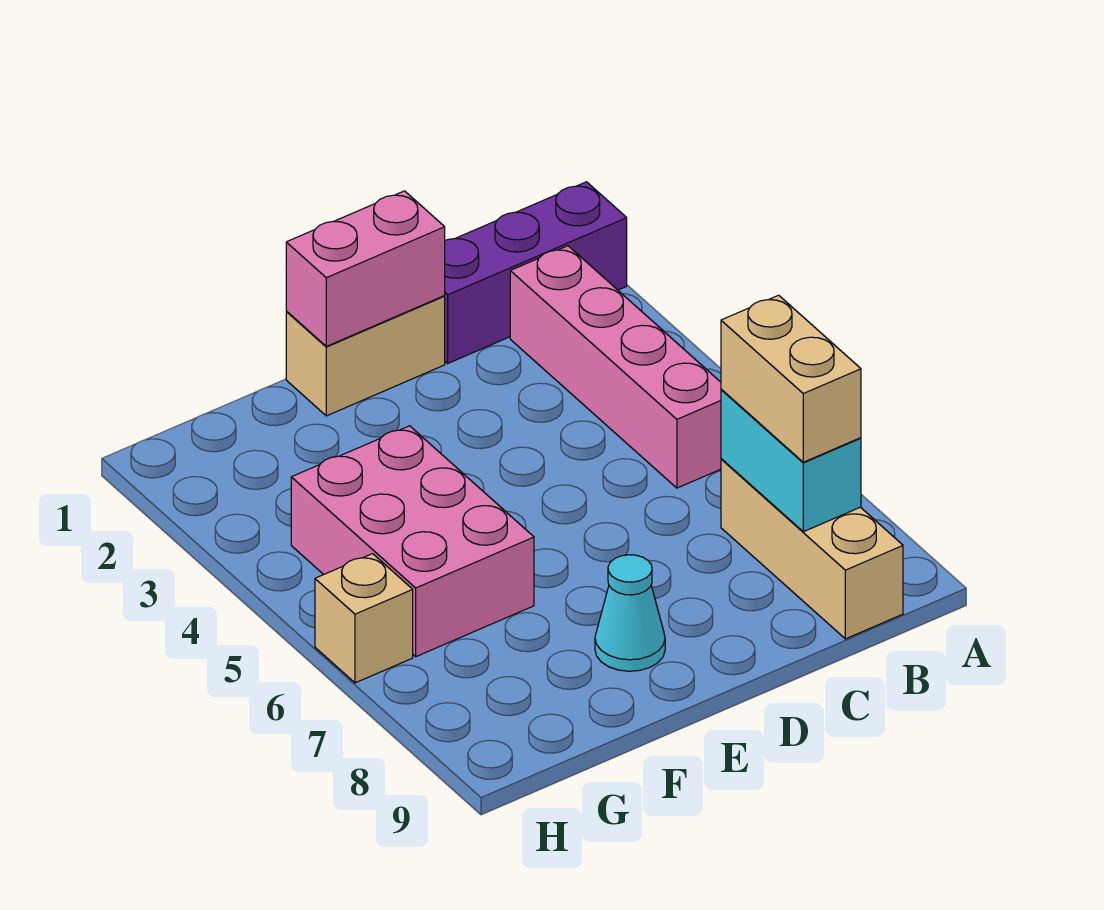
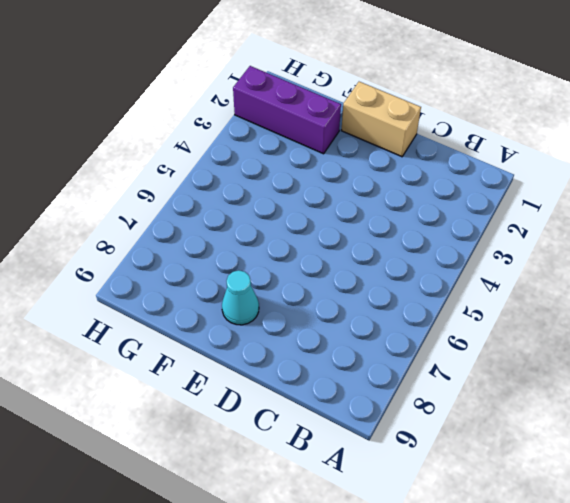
purple brick F2:H2 level 1 -> purple brick A1:C1 level 1
none -> pink brick B2:B5 level 1
none -> tan brick B7:B9 level 1

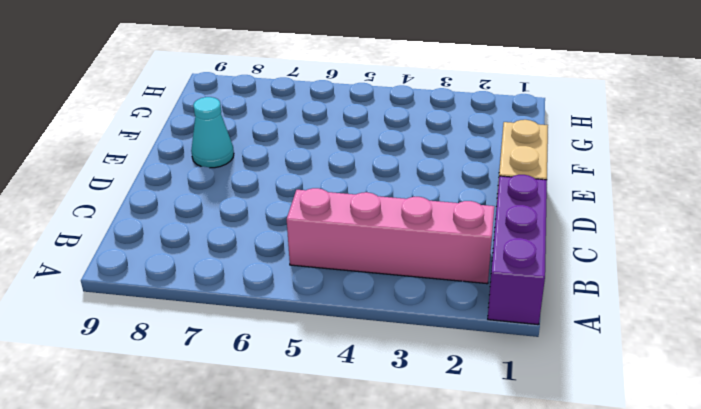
none -> tan brick B7:B9 level 1
none -> pink brick F4:G6 level 1

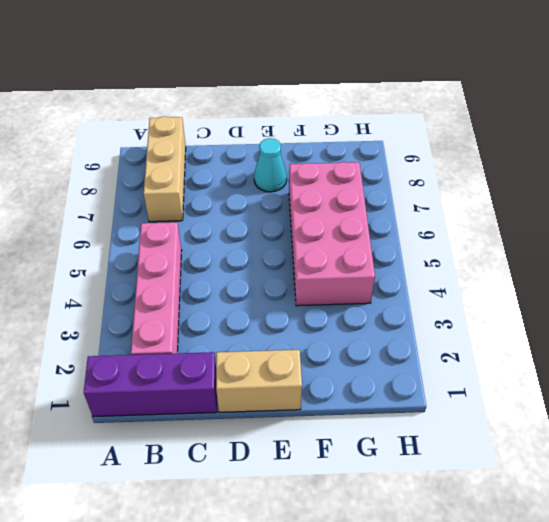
pink brick F4:G7 level 1 -> pink brick F4:G6 level 1
none -> tan brick H6 level 1
none -> cyan brick B7:B8 level 2

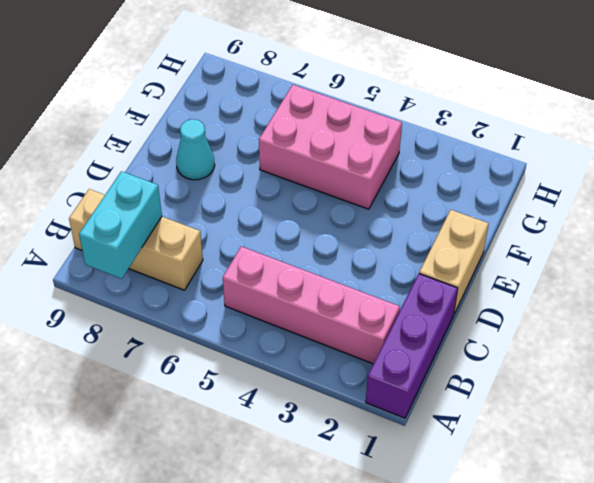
cyan brick A8:B8 level 2 -> cyan brick B7:B8 level 2
none -> tan brick H6 level 1
none -> pink brick D1:E1 level 2

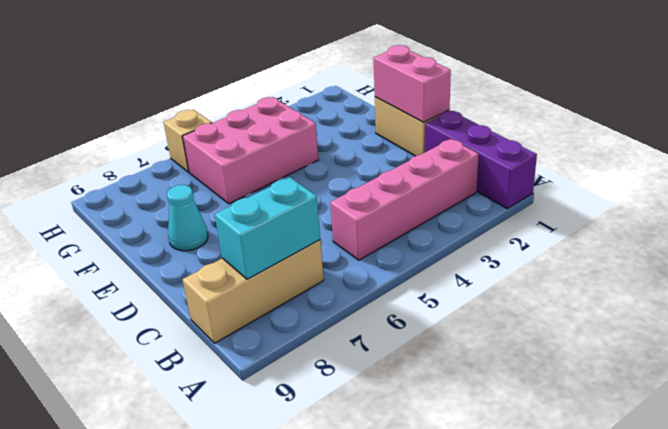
none -> tan brick B7:B8 level 3

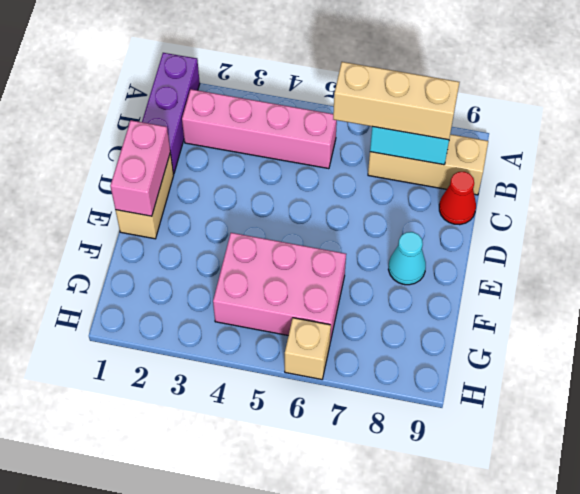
tan brick B6:B8 level 3 -> tan brick B7:B8 level 3
red cone C9 level 1 -> none

